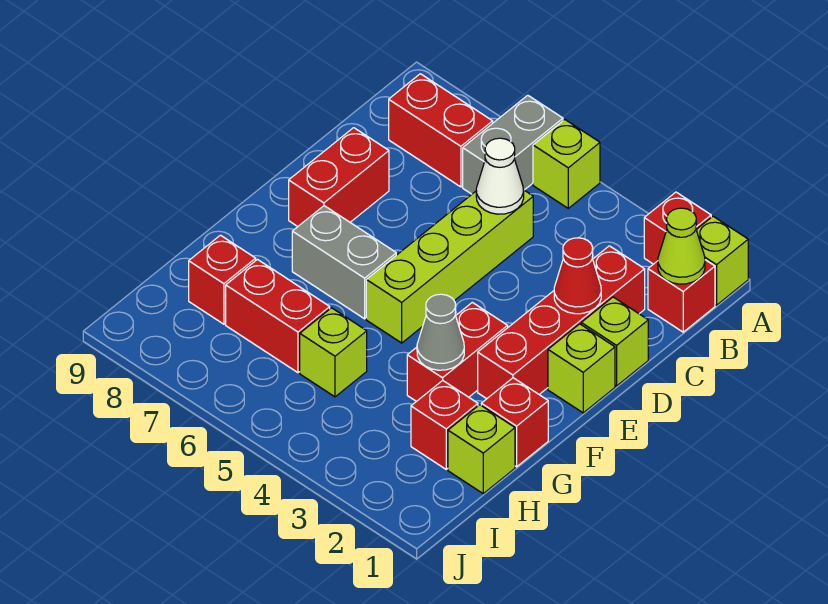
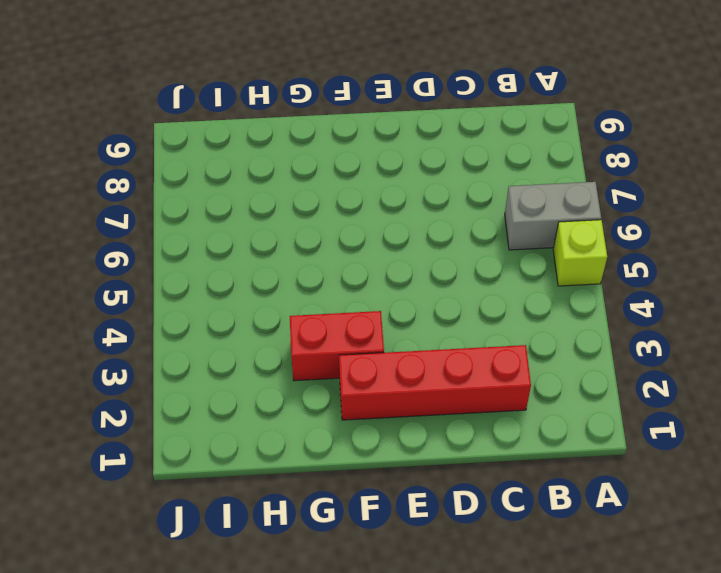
none -> lime brick A1 level 1
none -> red brick A2 level 1
none -> red brick B1 level 1

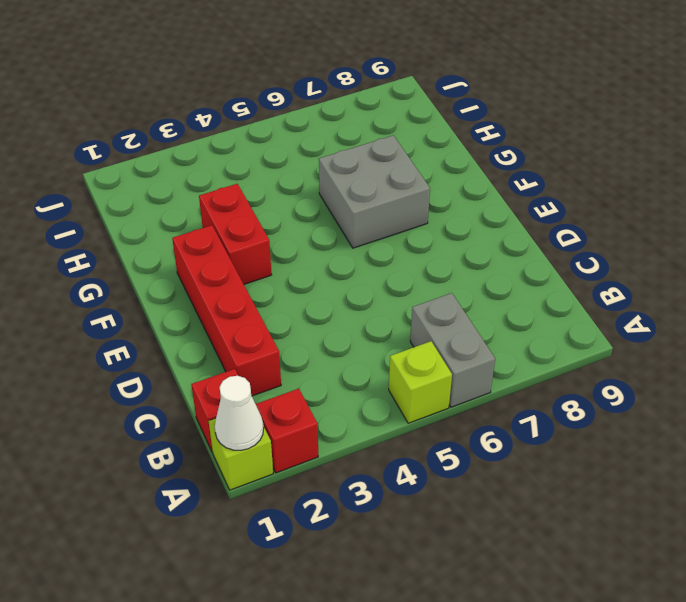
white cone A1 level 2 -> white cone C5 level 2
grey brick F6:G7 level 1 -> grey brick F6:F7 level 1
none -> red brick B7:B8 level 1
none -> lime brick C5:F5 level 1
none -> lime brick D1 level 1

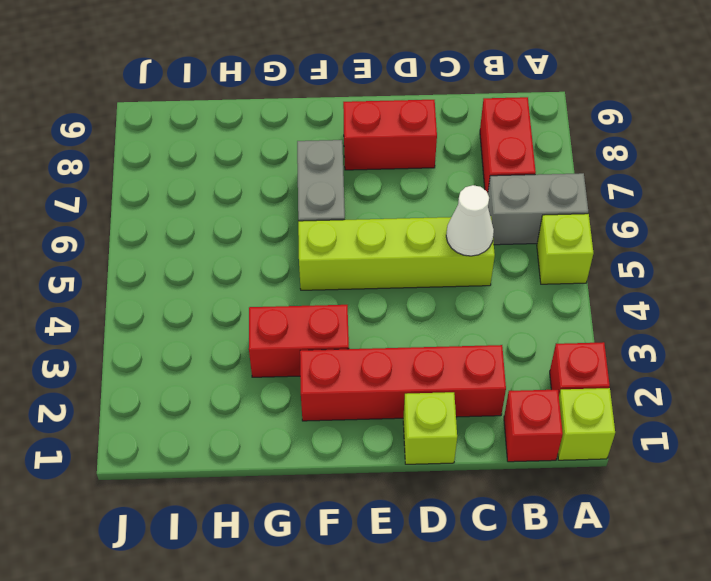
none -> lime brick E1 level 1
none -> red brick G1 level 1
none -> lime brick H1 level 1

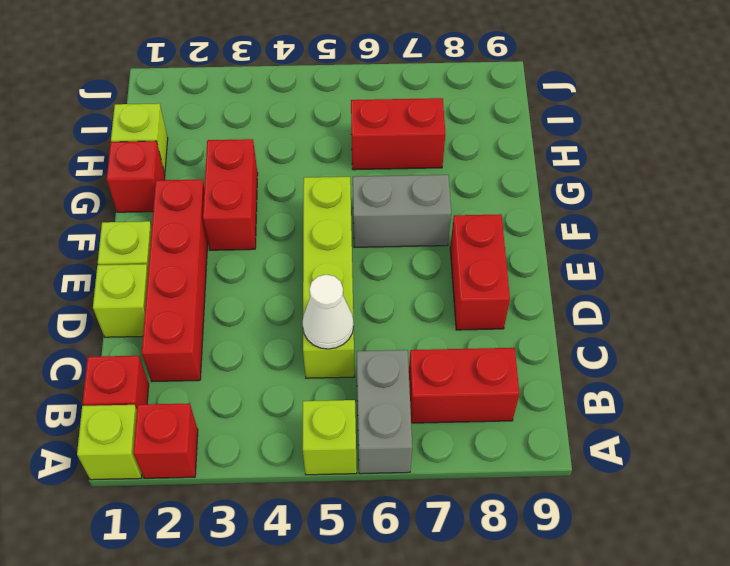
none -> red brick H2 level 1
none -> lime brick H5 level 1
none -> red brick H8 level 1

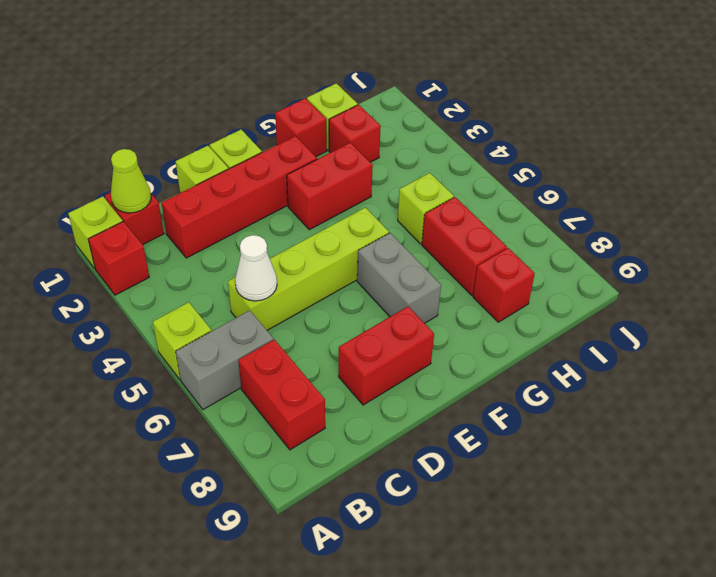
none -> red cone D2 level 2
none -> grey cone G3 level 2

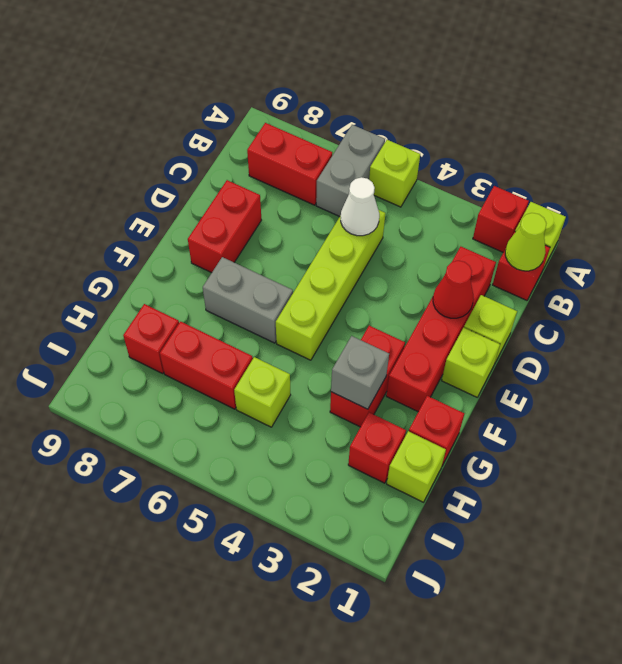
grey brick G3 level 2 -> grey cone G3 level 2

